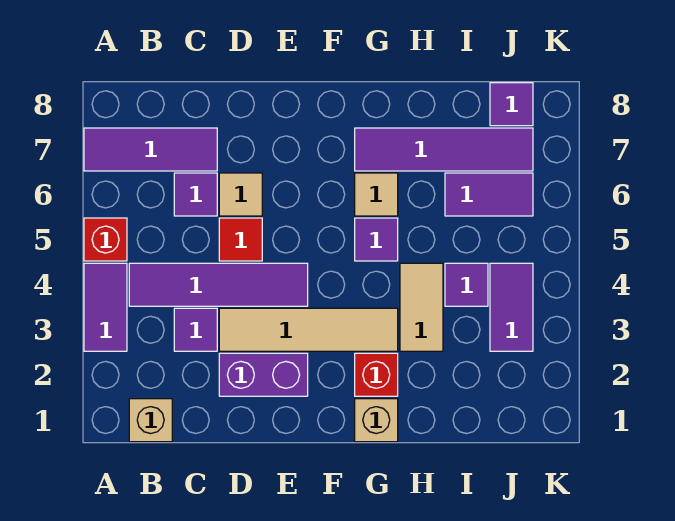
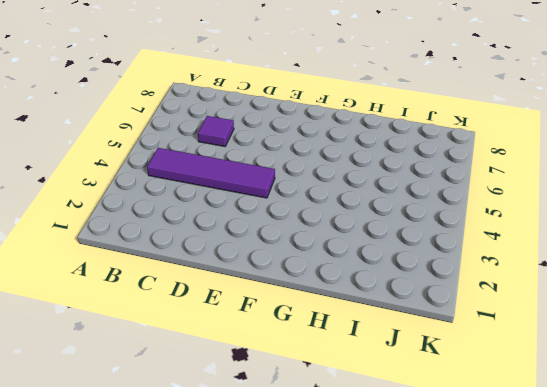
none -> purple tile A3:A4 level 1
none -> red brick A5 level 1
none -> purple tile A7:C7 level 1

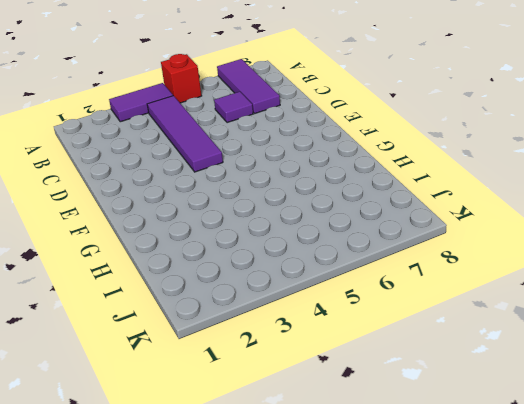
none -> tan brick B1 level 1
none -> purple tile C3 level 1
none -> purple brick D2:E2 level 1

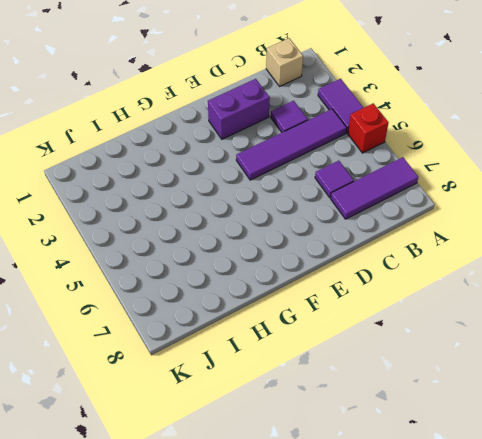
none -> tan tile D3:G3 level 1
none -> red tile D5 level 1
none -> tan tile D6 level 1

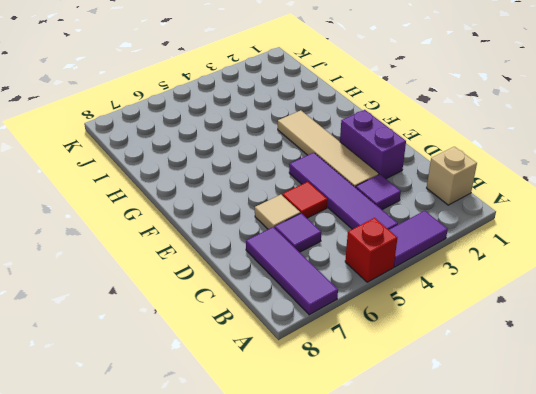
none -> tan brick G1 level 1
none -> red brick G2 level 1
none -> purple tile G5 level 1

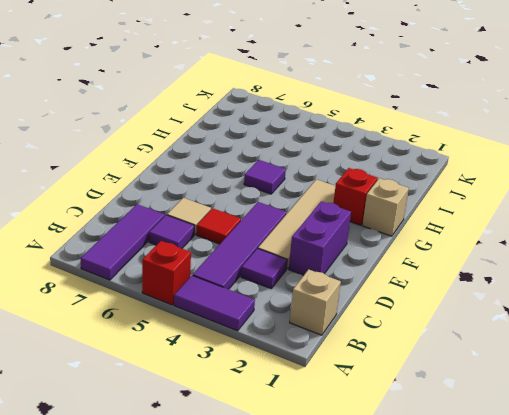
none -> tan tile G6 level 1
none -> purple tile G7:J7 level 1
none -> tan tile H3:H4 level 1

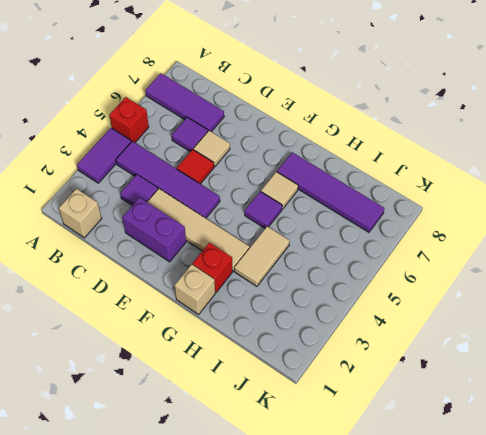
none -> purple tile I4 level 1
none -> purple tile I6:J6 level 1
none -> purple tile J3:J4 level 1

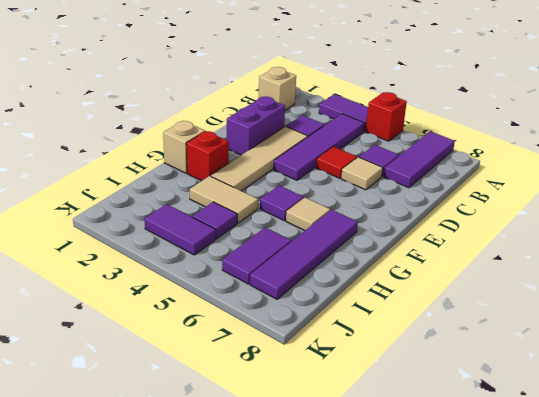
none -> purple tile J8 level 1

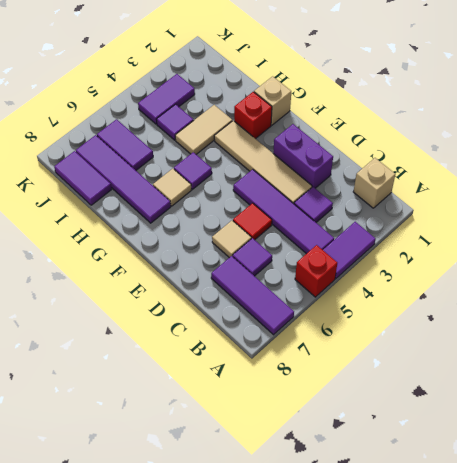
purple tile I8:J8 level 1 -> purple tile J8 level 1

